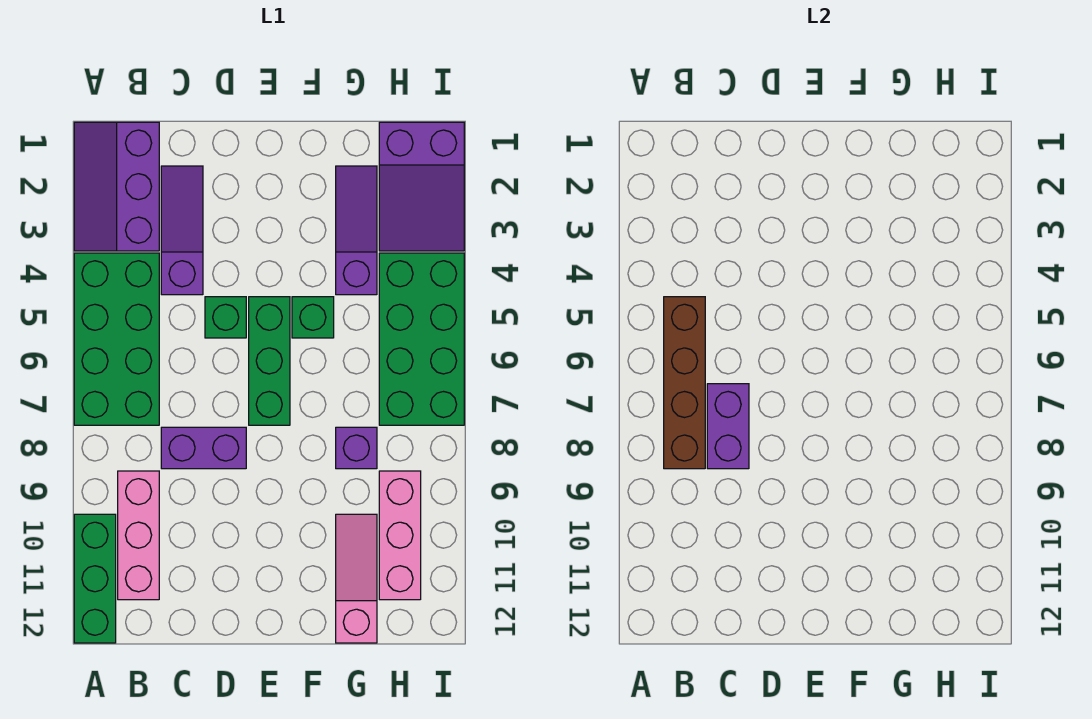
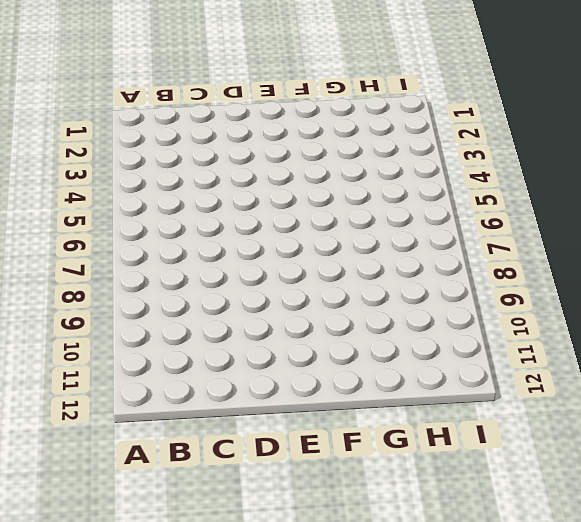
none -> purple slope A1:B3 level 1 top B
none -> green brick A4:B7 level 1
none -> green brick A10:A12 level 1

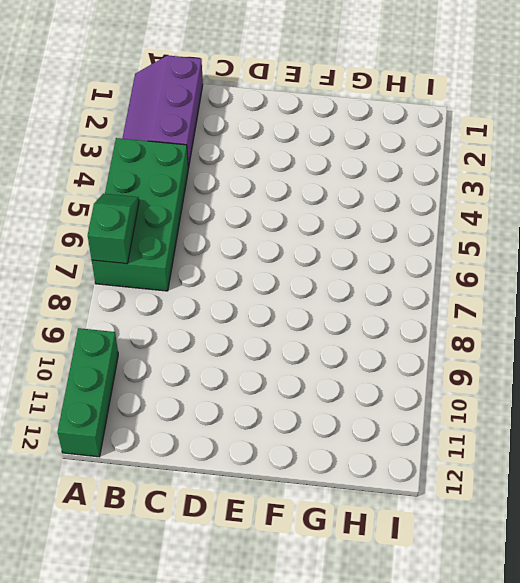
green slope A6:A7 level 2 top 7 -> none
none -> pink brick B9:B11 level 1
none -> purple slope C2:C4 level 1 top 4
none -> purple brick C8:D8 level 1

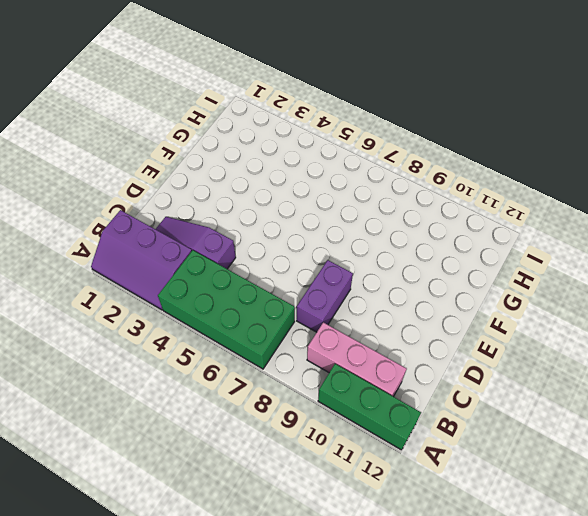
none -> green brick D5 level 1
none -> green brick E5:E7 level 1
none -> green brick F5 level 1

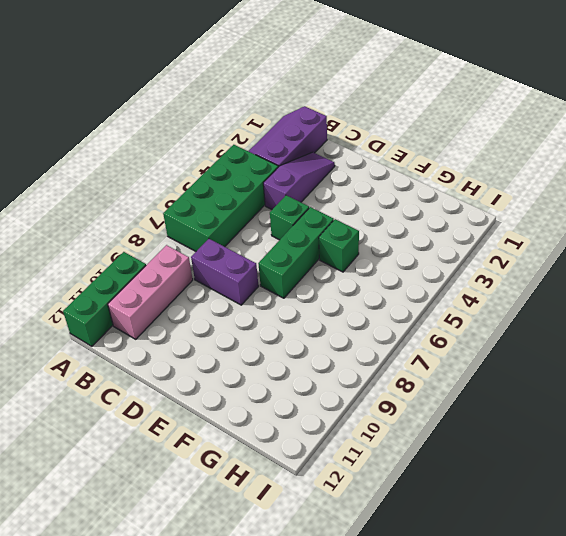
none -> purple slope G2:G4 level 1 top 4
none -> purple brick G8 level 1
none -> pink slope G10:G12 level 1 top 12

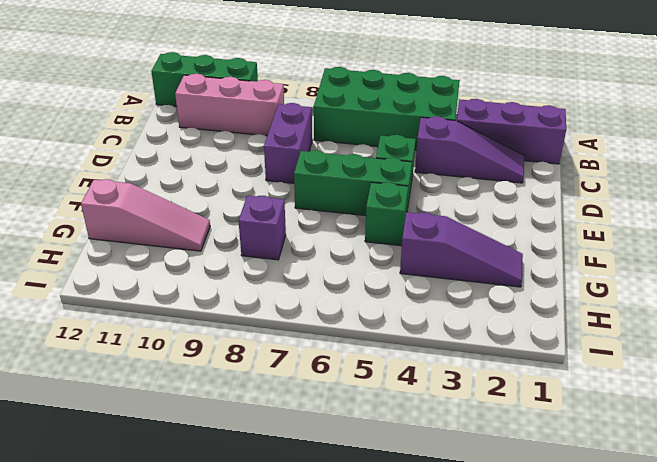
none -> purple slope H1:I3 level 1 top 1
none -> green brick H4:I7 level 1
none -> pink brick H9:H11 level 1

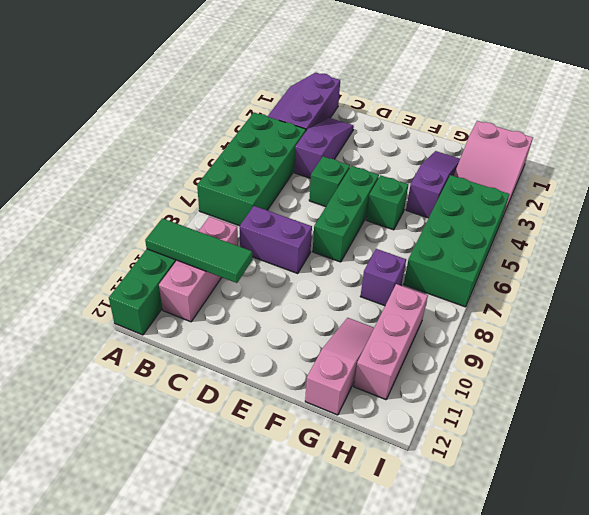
green tile A10:C10 level 2 -> none
pink slope H1:I3 level 1 top 1 -> purple slope H1:I3 level 1 top 1
none -> brown brick B5:B8 level 2
none -> purple brick C7:C8 level 2

